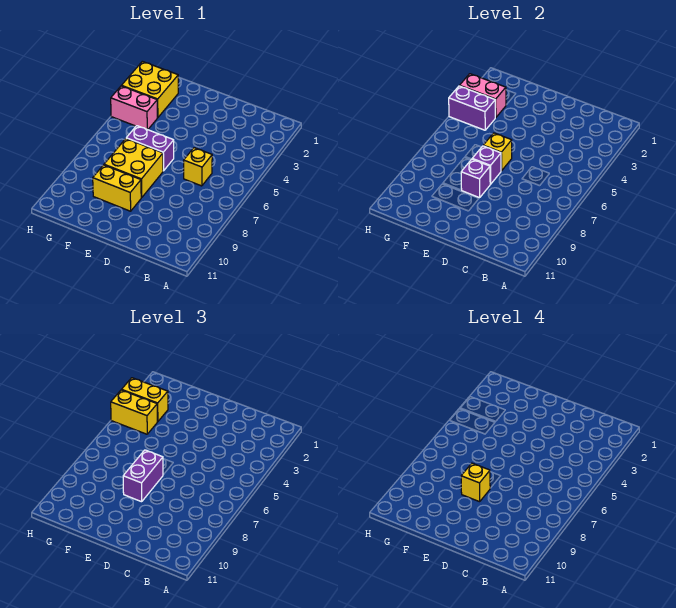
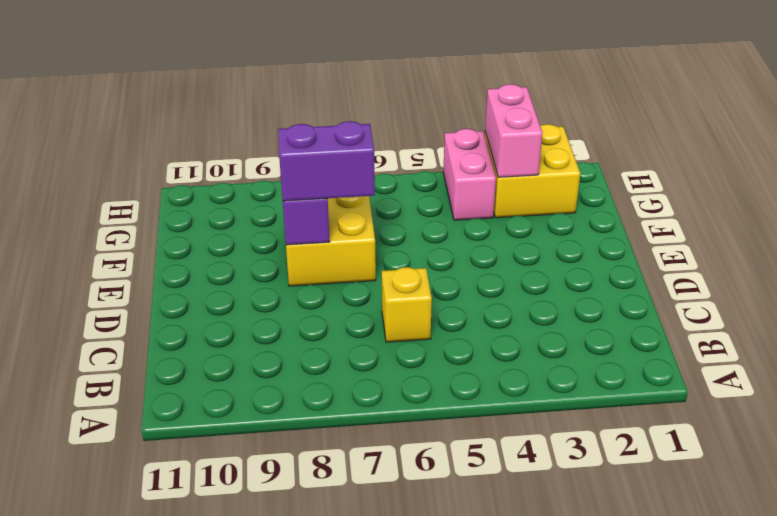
none -> purple brick E6:F6 level 1
none -> yellow brick E9:F9 level 1
none -> yellow brick E6 level 2

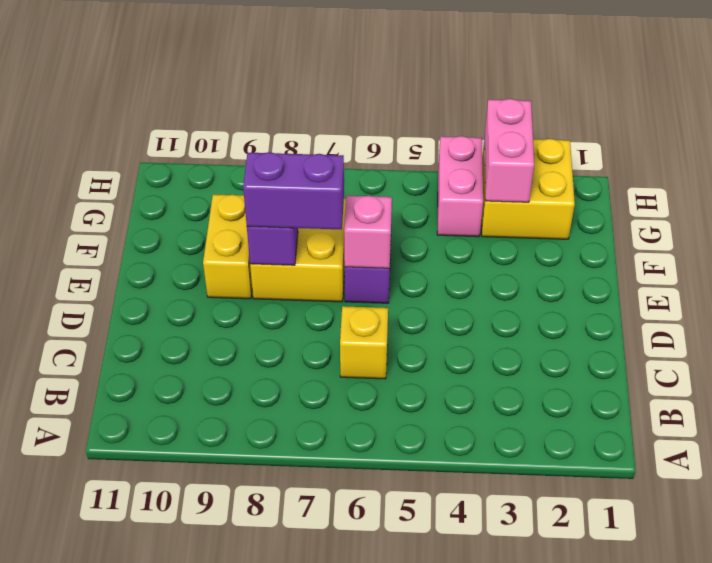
pink brick E6 level 2 -> yellow brick E6 level 2
none -> purple brick E7 level 2
none -> purple brick G4:H4 level 2
none -> yellow brick G3:H3 level 3

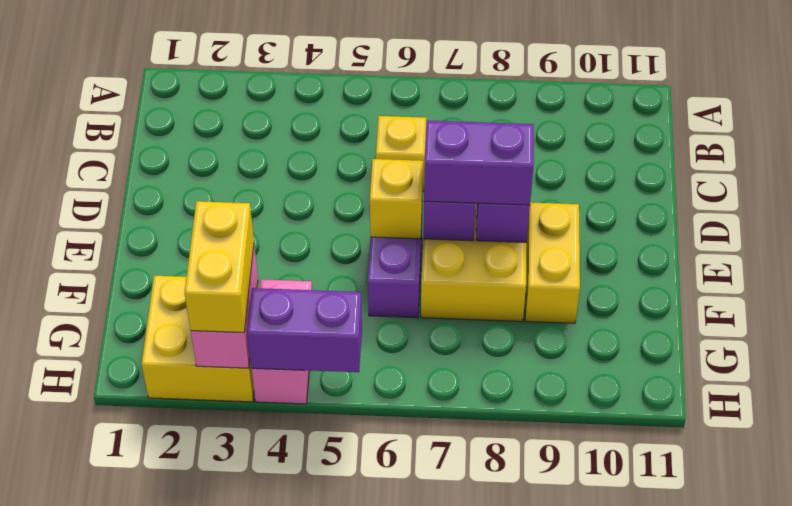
purple brick H4:H5 level 2 -> purple brick G4:H4 level 2
none -> yellow brick G4:H4 level 3
none -> yellow brick E8 level 4

